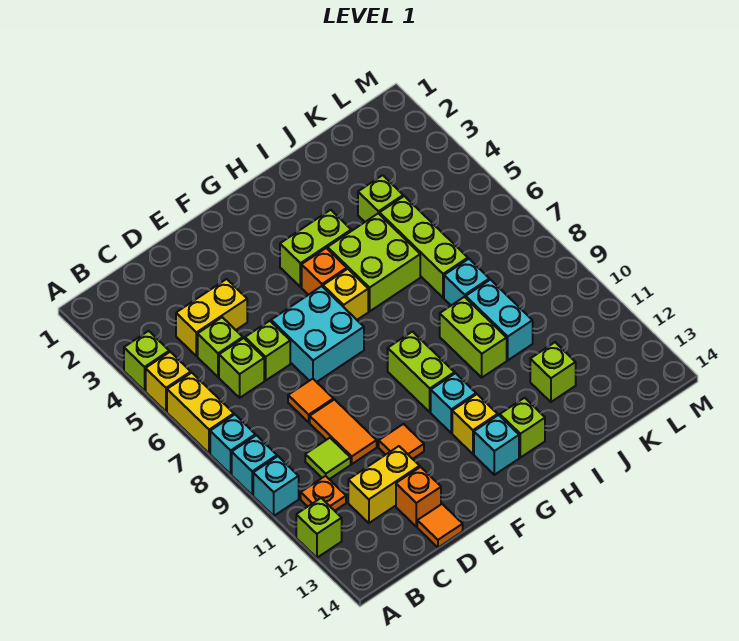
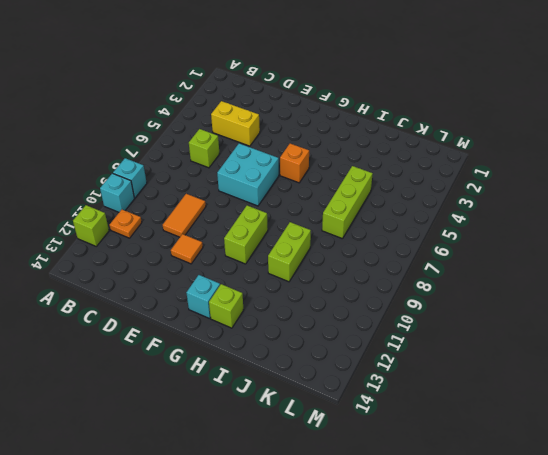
none -> lime brick A4 level 1
none -> yellow brick A5 level 1
none -> yellow brick A6:A7 level 1
none -> cyan brick A8 level 1

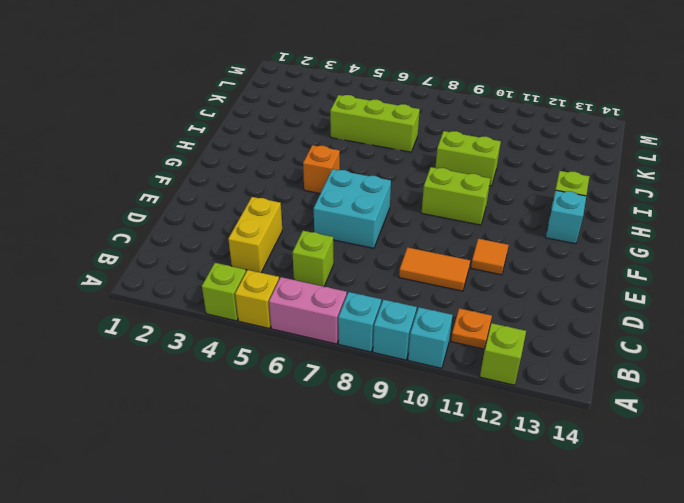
pink brick A6:A7 level 1 -> yellow brick A6:A7 level 1
none -> lime brick C5 level 1
none -> lime tile C10 level 1
none -> yellow brick C12:D12 level 1
none -> lime brick D6 level 1

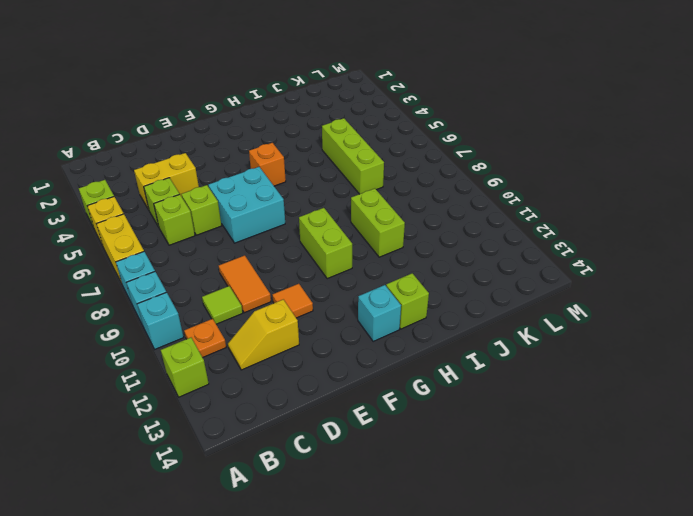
yellow slope C12:D12 level 1 top D -> yellow brick C12:D12 level 1
none -> orange tile D8 level 1
none -> orange brick D13 level 1
none -> orange tile D14 level 1
none -> lime brick G4:H4 level 1

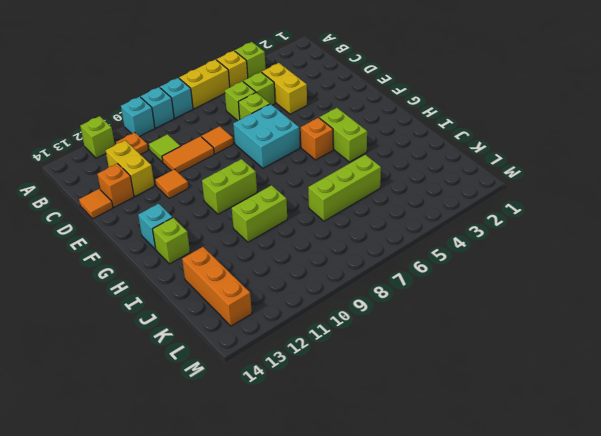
orange brick J13:L13 level 1 -> none
none -> yellow brick G6 level 1
none -> cyan brick G11 level 1
none -> yellow brick G12 level 1
none -> lime brick H5:I6 level 1

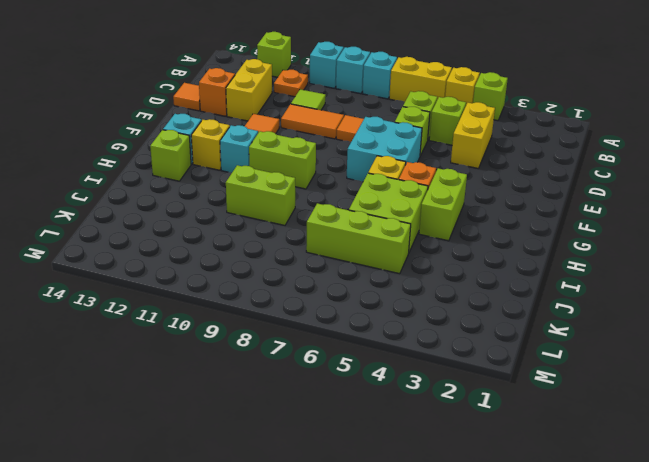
none -> lime brick J4 level 1
none -> cyan brick J8 level 1
none -> cyan brick J9:J10 level 1
none -> lime brick J12 level 1

